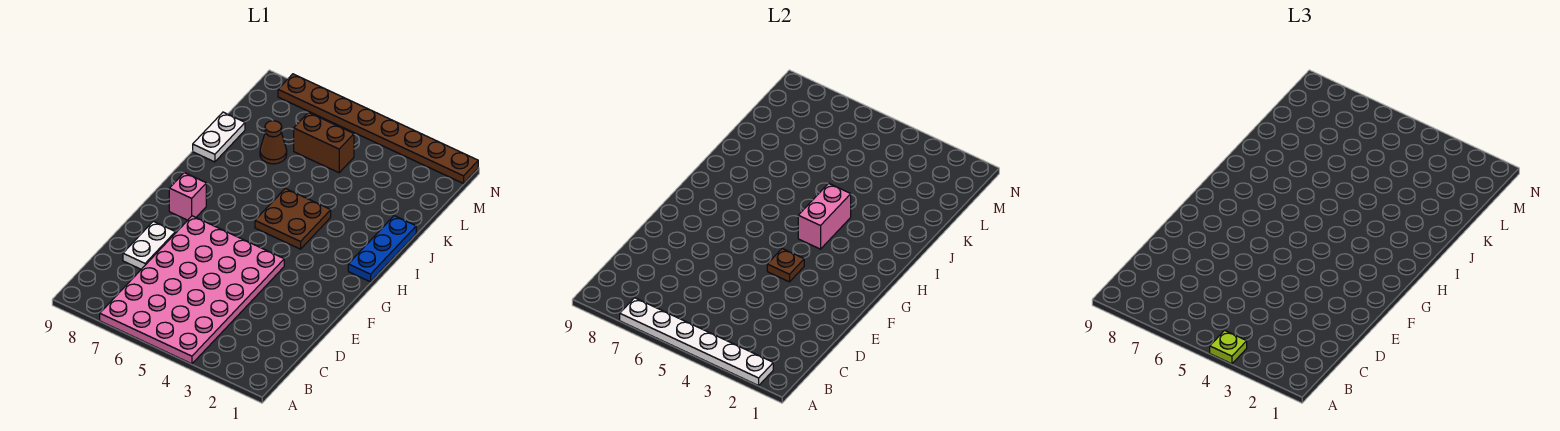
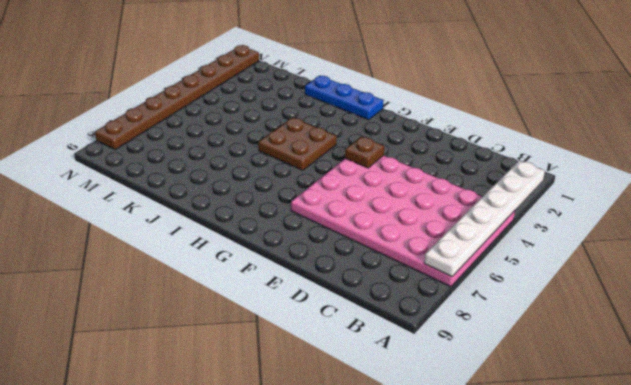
none -> white plate D8:E8 level 1
none -> pink brick G8 level 1
none -> white plate J9:K9 level 1

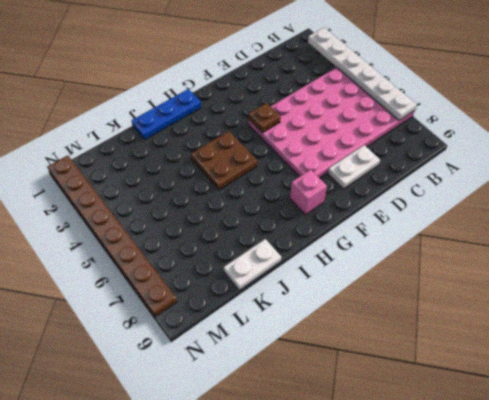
none -> brown cone K7 level 1
none -> brown brick L5:L6 level 1
none -> pink brick H4:I4 level 2

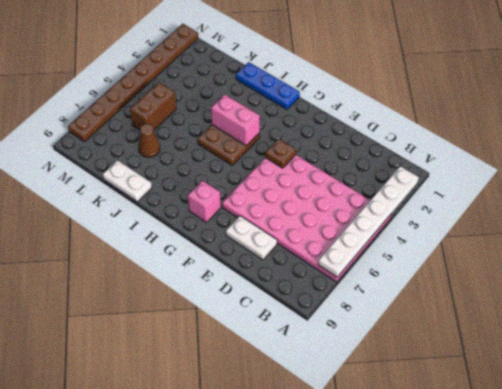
none -> lime plate A4 level 3

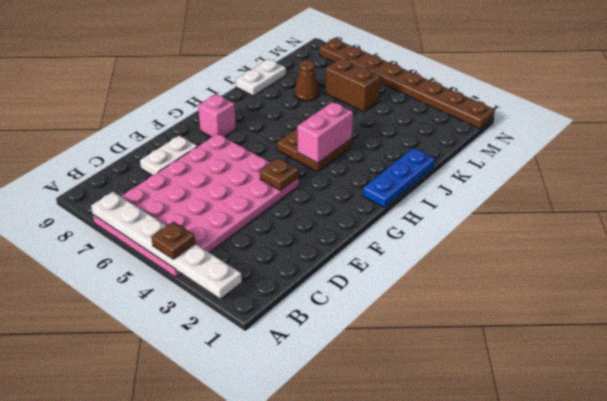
brown plate A4 level 3 -> lime plate A4 level 3

